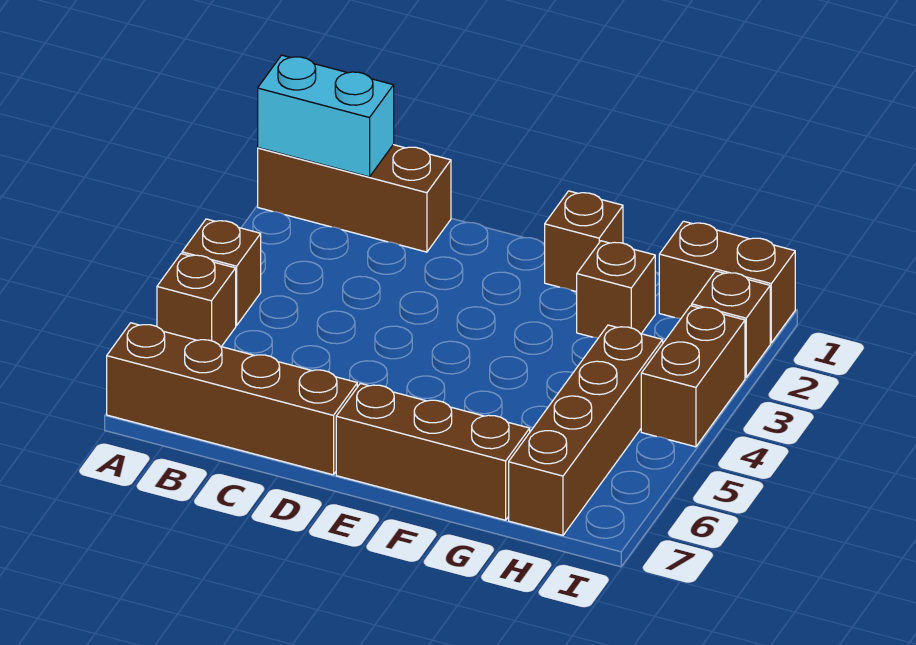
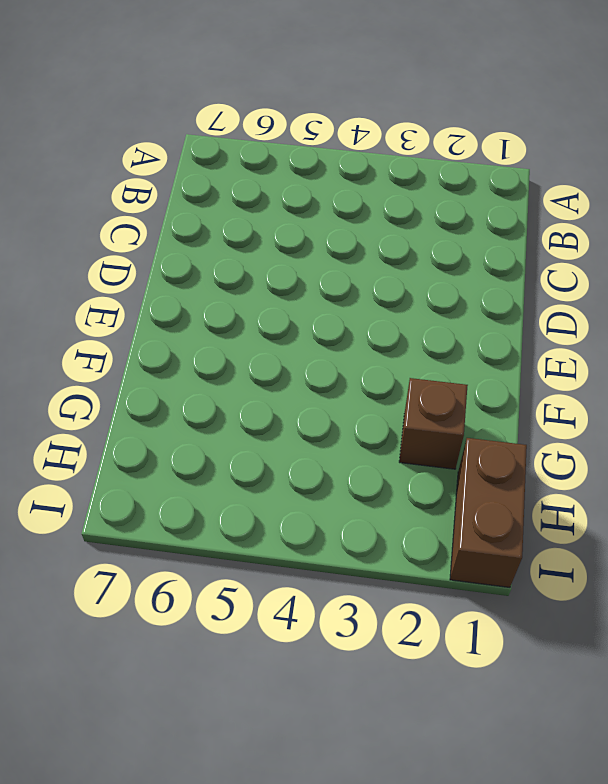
none -> brown brick A1:C1 level 1
none -> brown brick A4 level 1
none -> brown brick A5 level 1

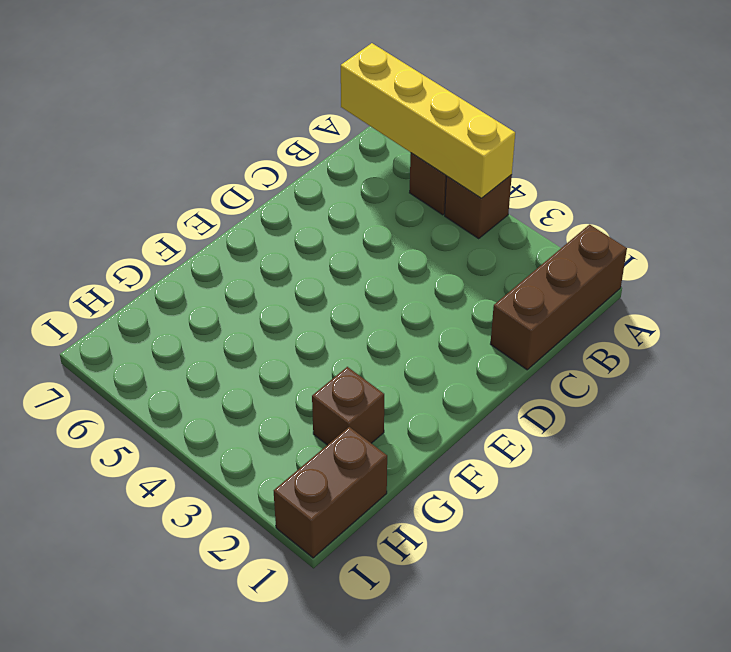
yellow brick A4:A7 level 2 -> none
none -> brown brick A7:D7 level 1
none -> brown brick E7:G7 level 1
none -> brown brick F1 level 1

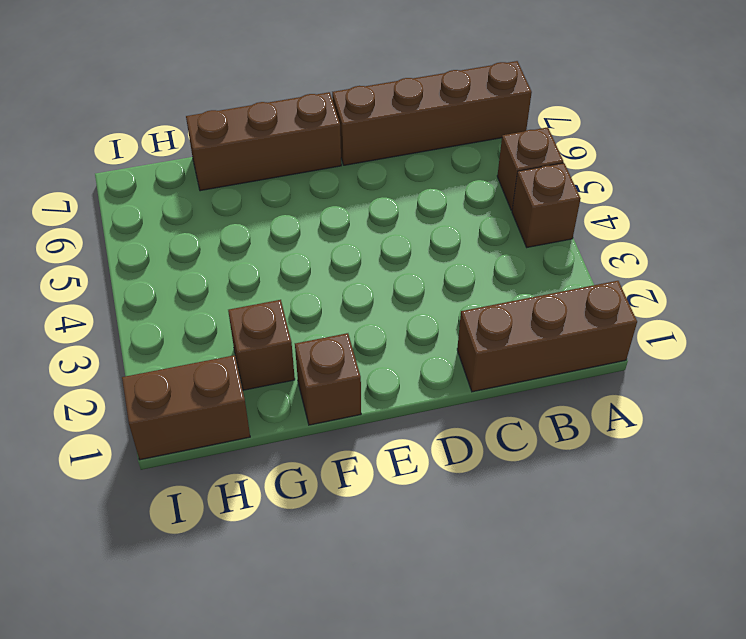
none -> brown brick H4:H7 level 1
none -> brown brick I2 level 1
none -> brown brick I3:I4 level 1

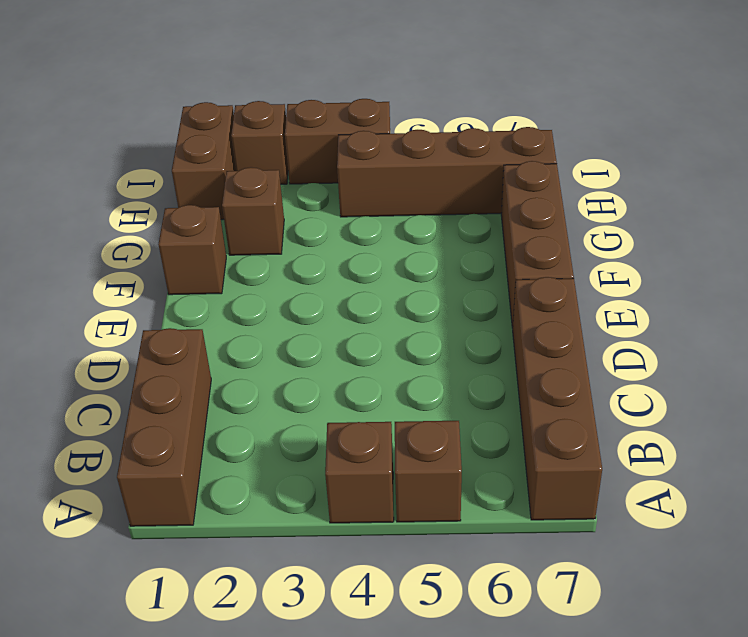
none -> cyan brick A1:B1 level 2

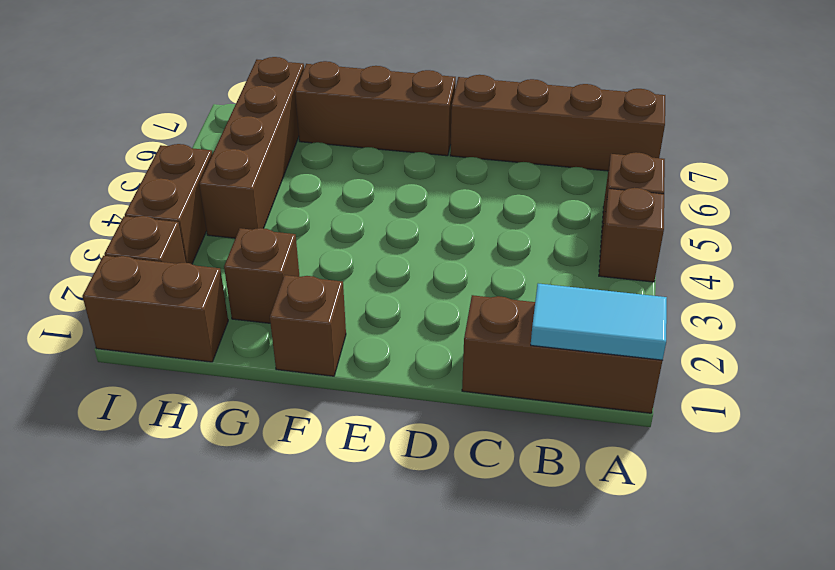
cyan tile A1:B1 level 2 -> cyan brick A1:B1 level 2

